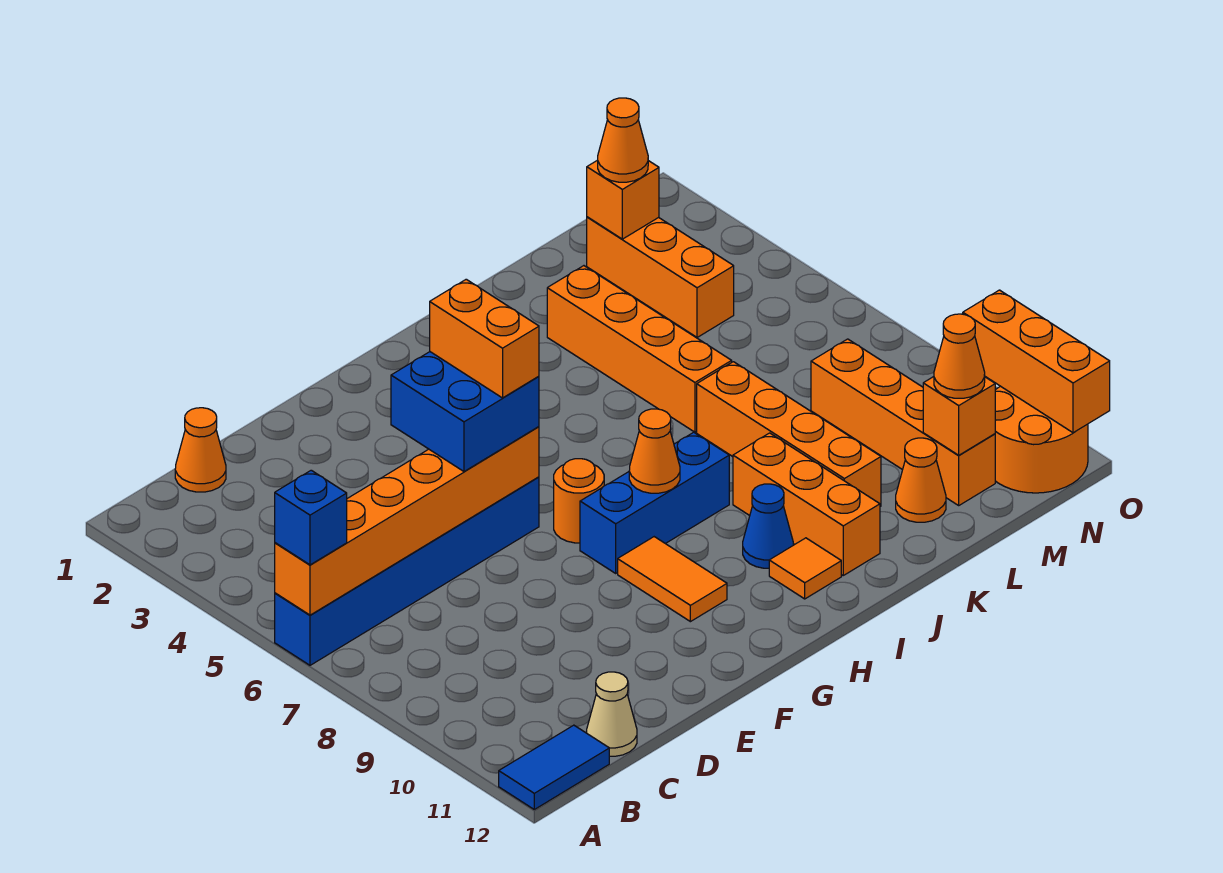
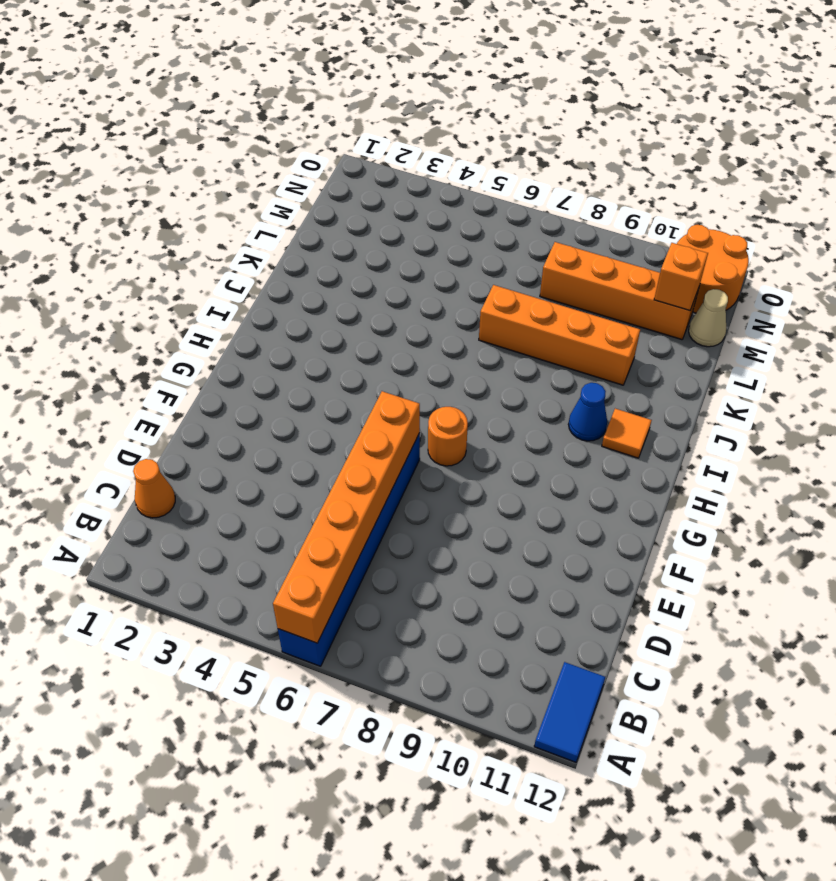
tan cone M12 level 1 -> tan cone C12 level 1
none -> blue brick G8:I8 level 1
none -> orange tile G9:G10 level 1
none -> orange brick J9:J11 level 1

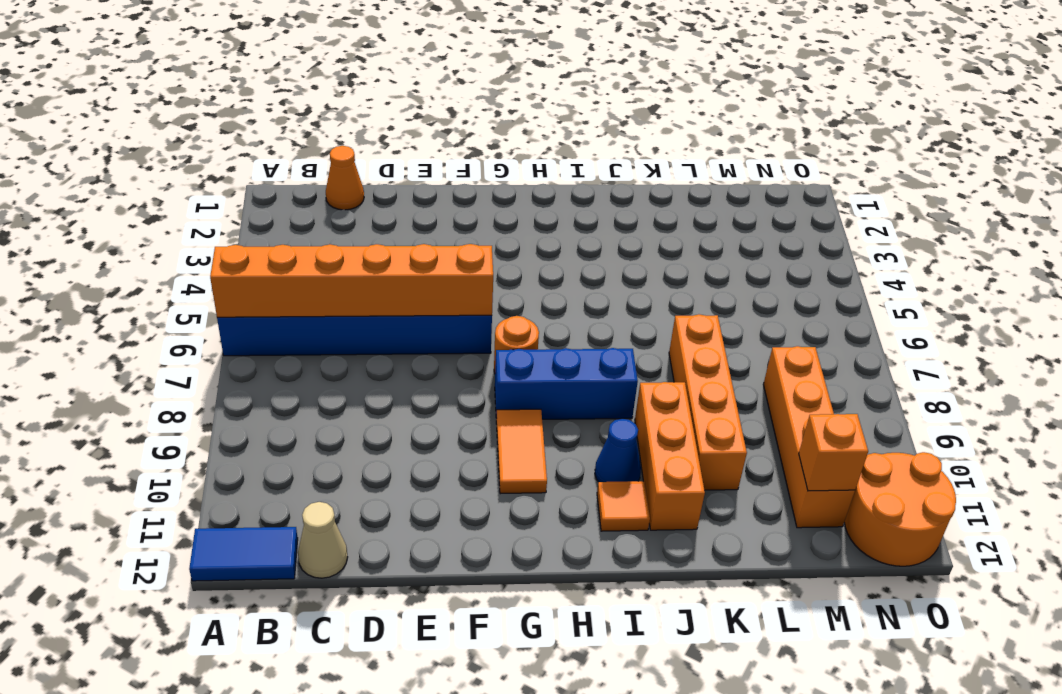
none -> orange brick K3:K6 level 1
none -> orange cone L11 level 1
none -> orange brick M2:M4 level 1

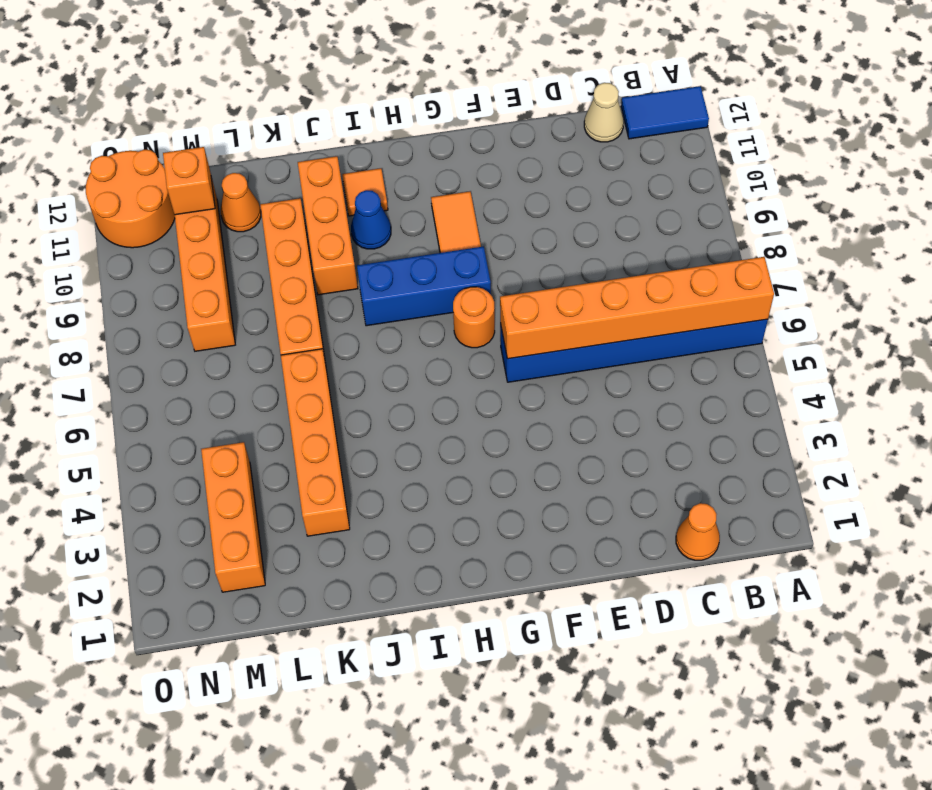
none -> orange cone H8 level 2
none -> orange brick M2 level 2
none -> orange brick O10:O12 level 2

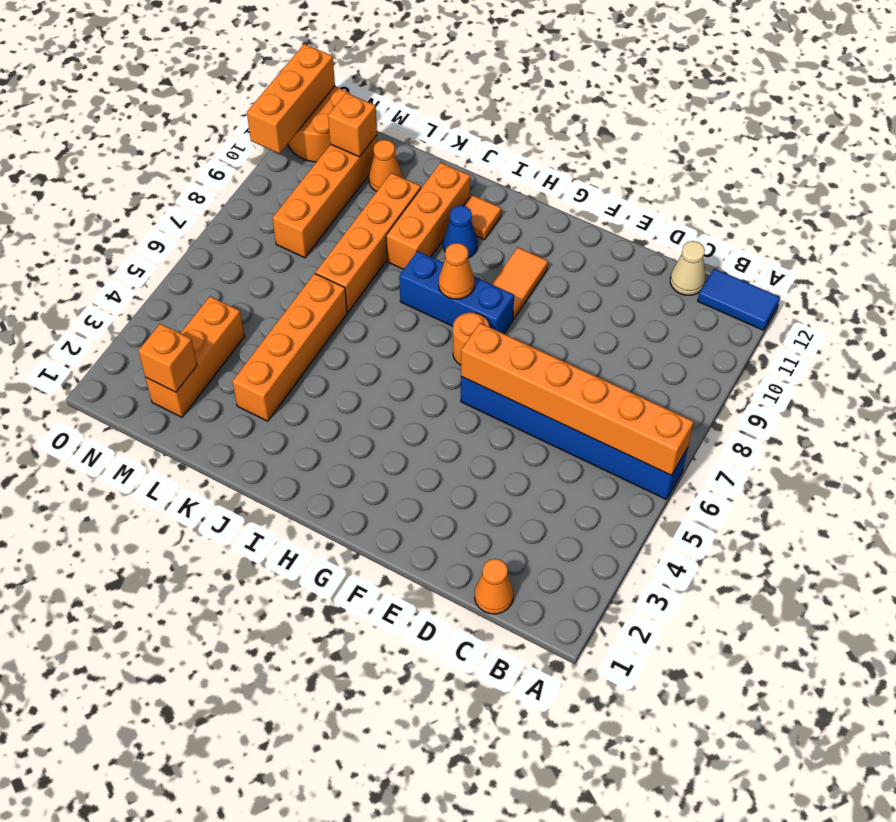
none -> blue brick A6 level 3
none -> blue brick E5:F6 level 3
none -> orange cone M2 level 3

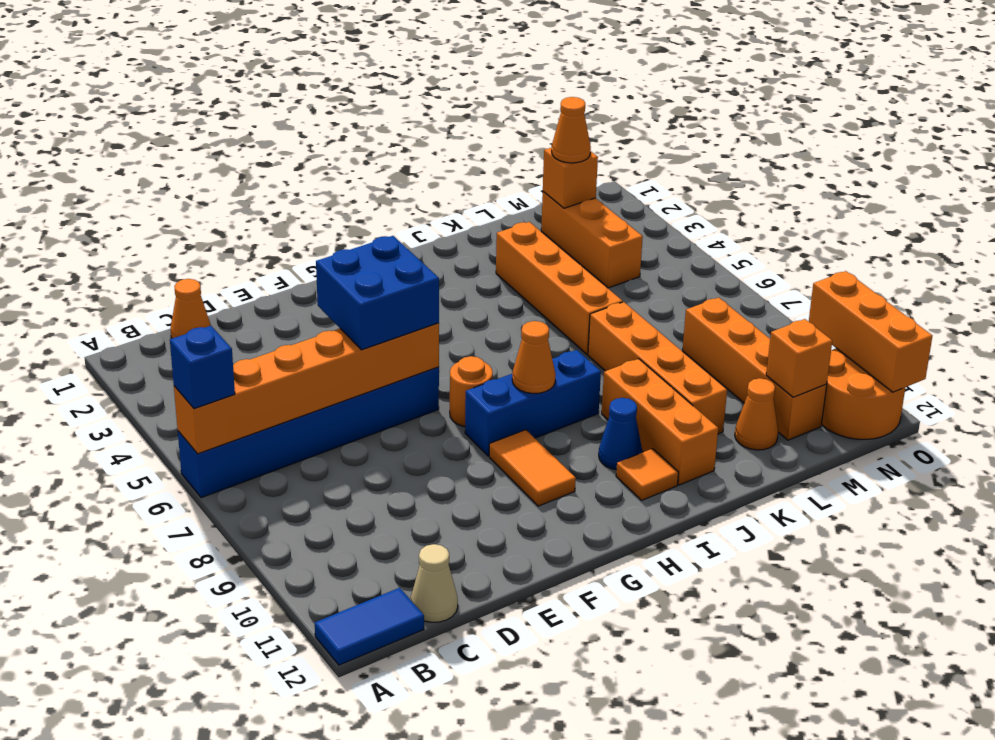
none -> orange cone M11 level 3
none -> orange brick F5:F6 level 4

